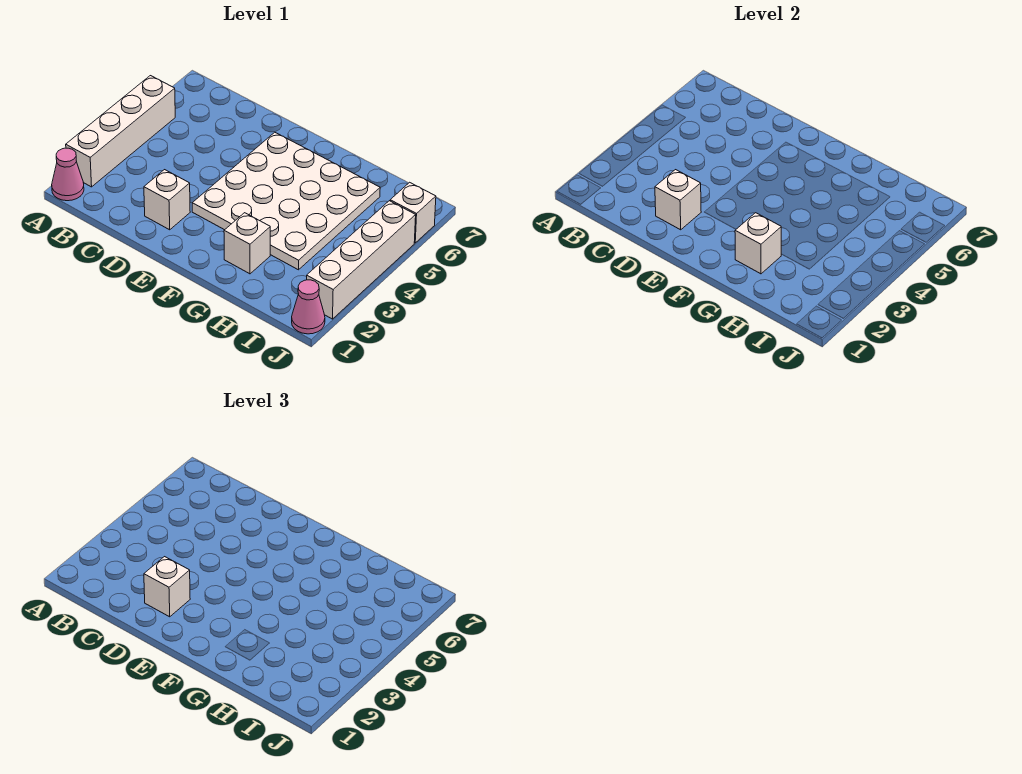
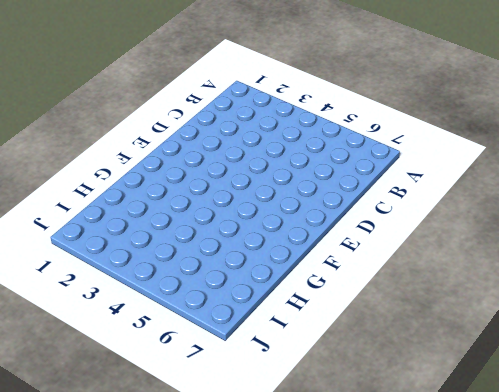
none -> pink cone A1 level 1
none -> white brick A2:A5 level 1

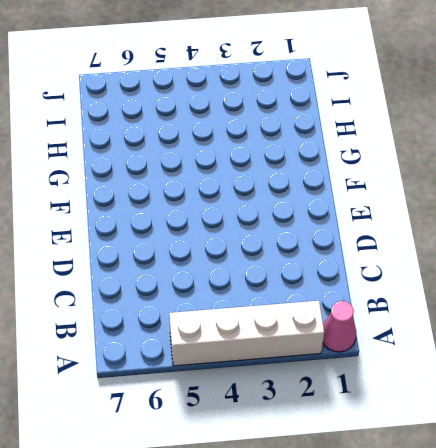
none -> white brick D2 level 1
none -> white plate E3:H6 level 1

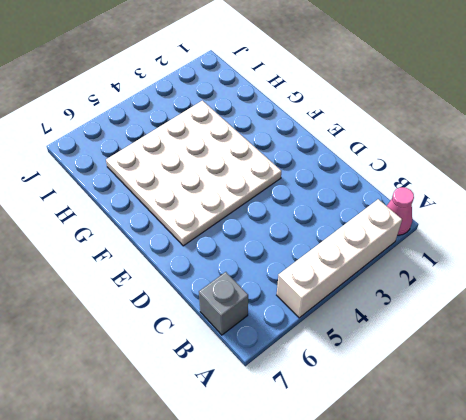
grey brick B7 level 1 -> none
none -> white brick D2 level 1
none -> white brick G2 level 1

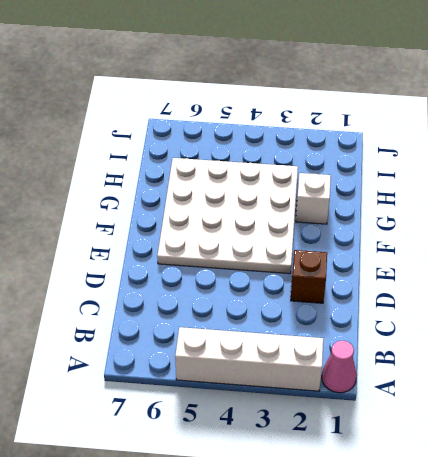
brown brick D2 level 1 -> white brick D2 level 1
none -> pink cone J1 level 1
none -> white brick J2:J5 level 1

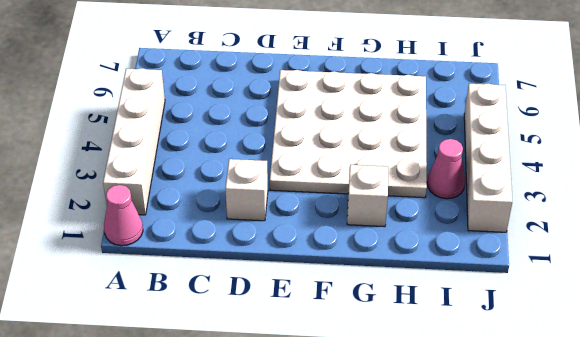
pink cone I3 level 1 -> pink cone J1 level 1
none -> white brick J6 level 1
none -> white brick D2 level 2

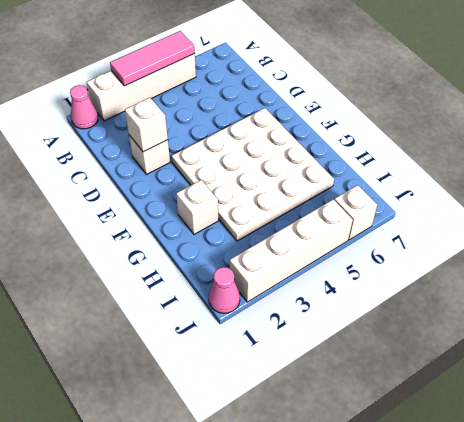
pink tile A3:A5 level 2 -> none
none -> white brick G2 level 2
none -> white brick D2 level 3

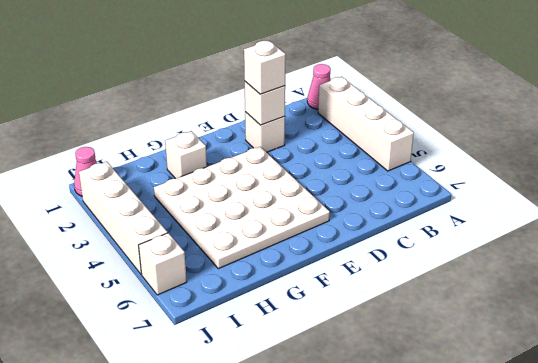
none -> white brick G2 level 2

